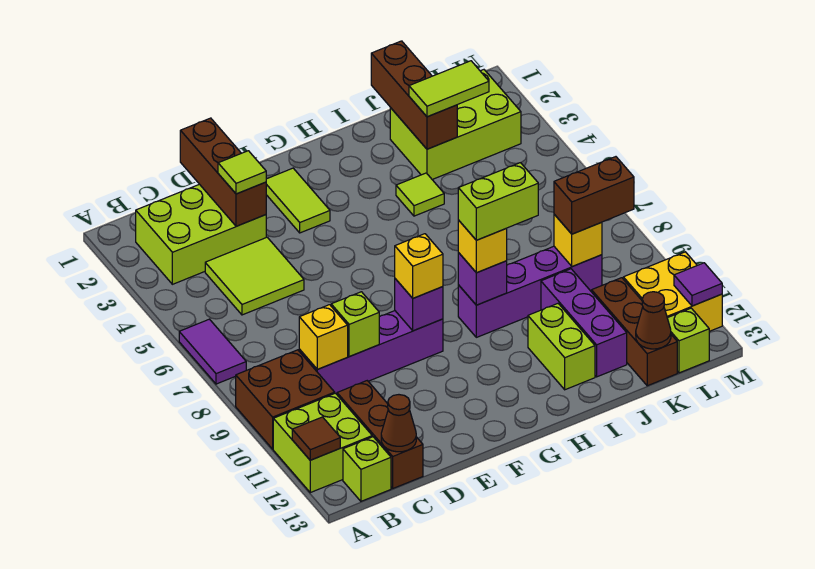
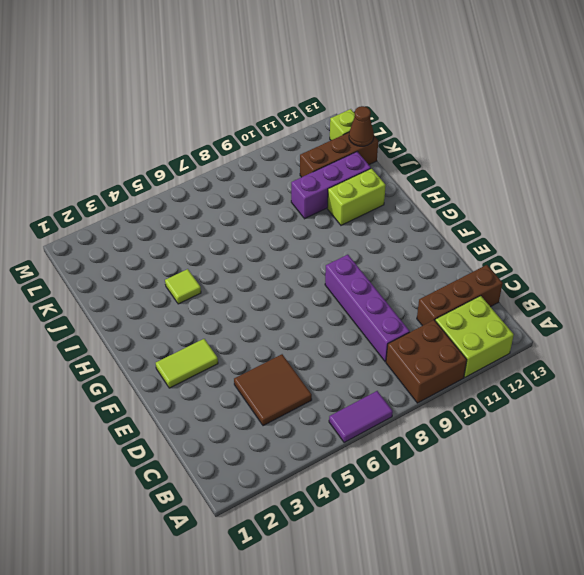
brown tile C4:D5 level 1 -> lime tile C4:D5 level 1
none -> lime brick B2:D3 level 1
none -> lime brick B13 level 1
none -> purple brick H9:K9 level 1
none -> lime brick J2:L3 level 1

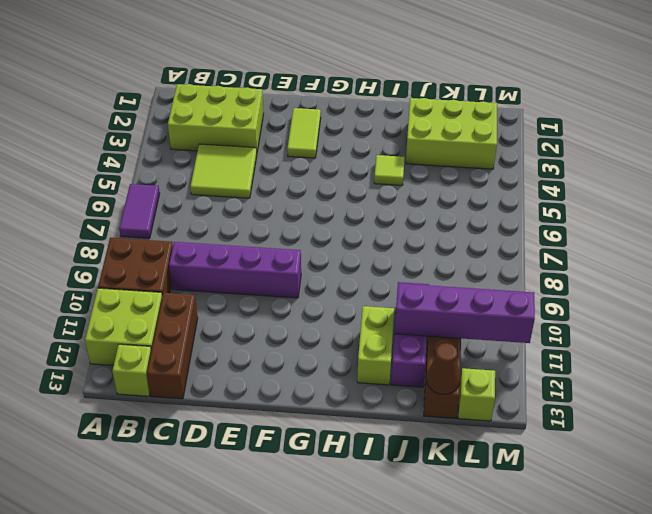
purple brick J11:M11 level 2 -> purple brick H9:K9 level 1
none -> yellow brick L11:M12 level 1
none -> brown tile A12 level 2
none -> yellow brick C9 level 2
none -> brown cone C13 level 2

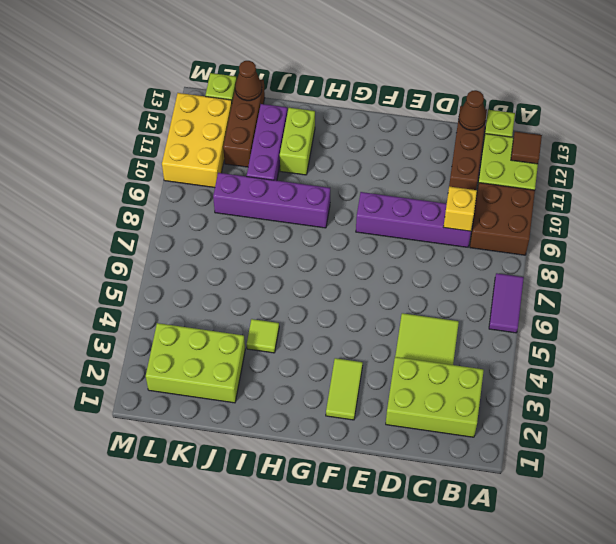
yellow brick L10:M12 level 1 -> yellow brick L11:M12 level 1
none -> brown brick D1:D3 level 2
none -> lime brick D9 level 2
none -> purple brick F9 level 2
none -> purple brick H9 level 2

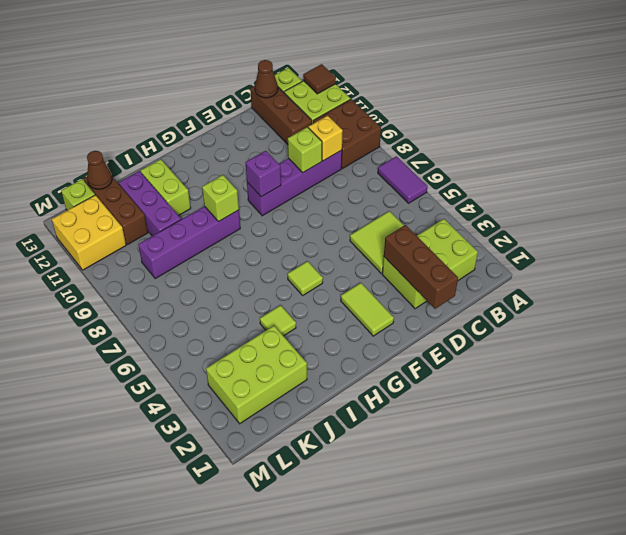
lime tile G5 level 1 -> lime tile D3 level 3
lime brick H9 level 2 -> purple brick H9 level 2
none -> brown brick J1:J3 level 2
none -> yellow brick K9 level 2
none -> purple tile M12 level 2
none -> yellow brick F9 level 3

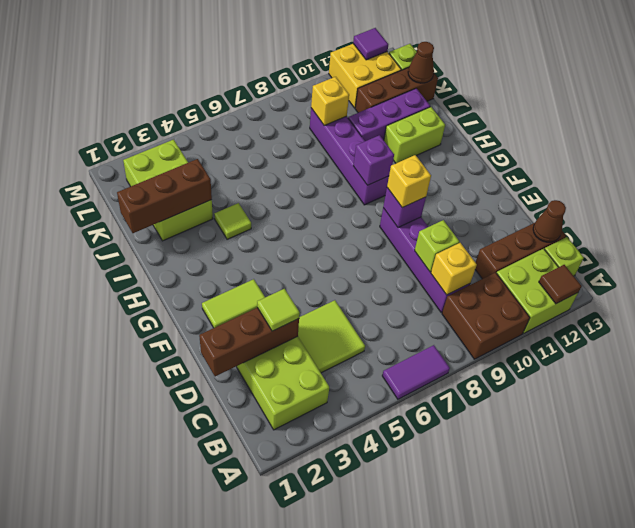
none -> yellow brick H9 level 3
none -> lime tile J3:K3 level 3
none -> brown brick K9:L9 level 3
none -> lime brick H9:I9 level 4

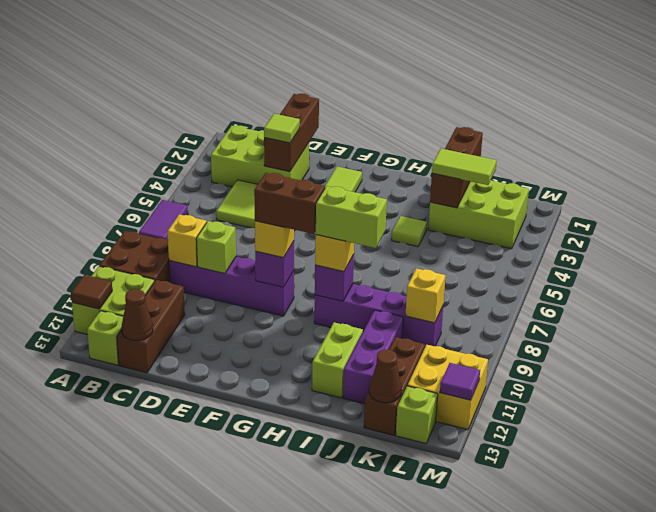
brown brick F9:G9 level 4 -> brown brick K9:L9 level 3

